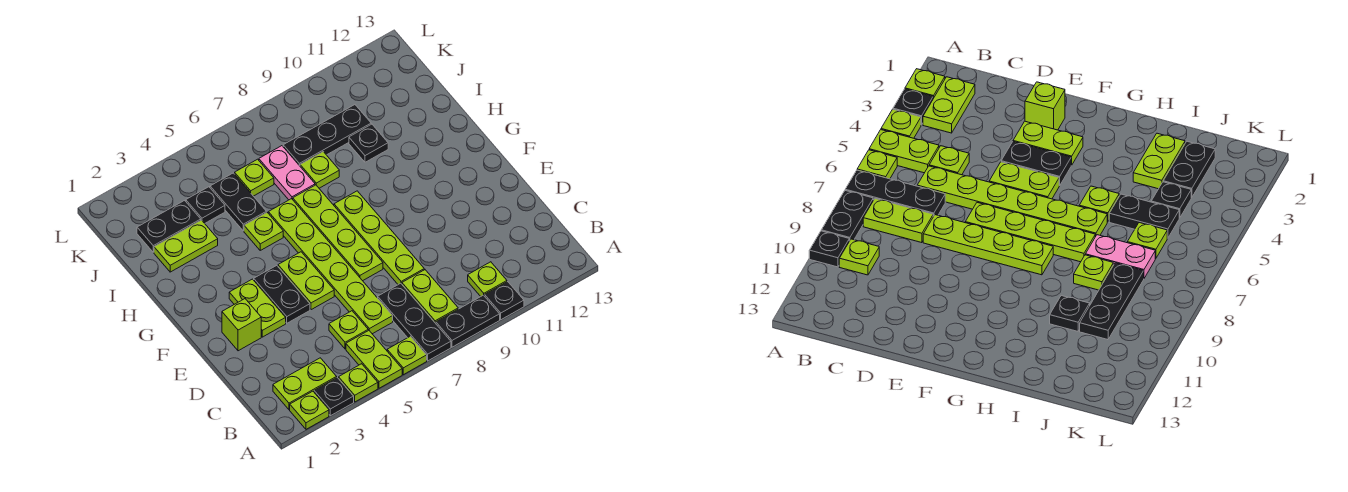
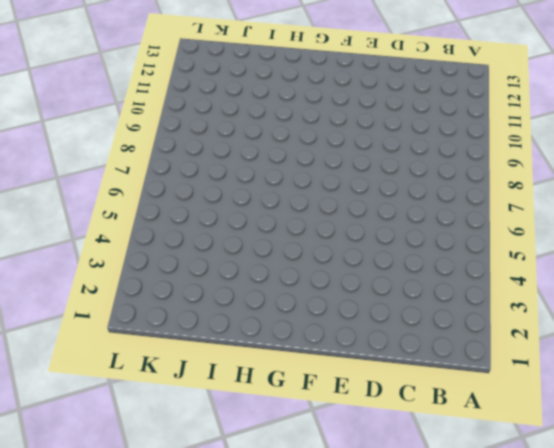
none -> lime plate A2 level 1
none -> black plate A3 level 1
none -> lime plate A4 level 1

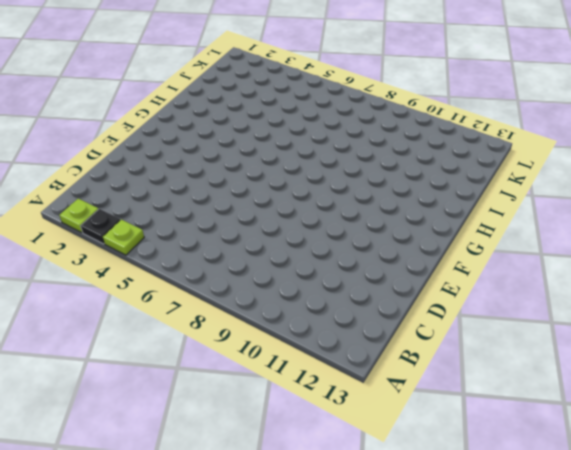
none -> lime plate A5:B5 level 1
none -> lime plate A6 level 1
none -> black plate A7:C7 level 1

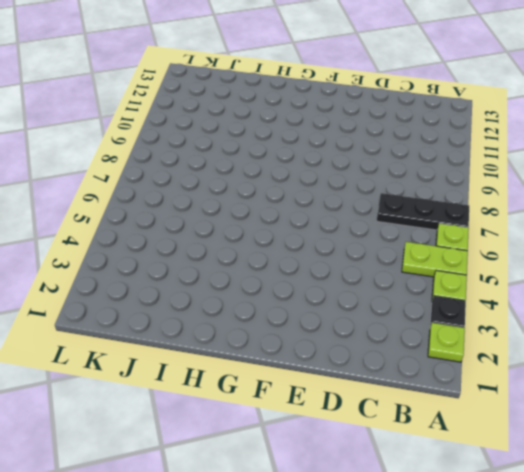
none -> black plate A8:A9 level 1
none -> black plate A10 level 1
none -> lime plate B2:B3 level 1

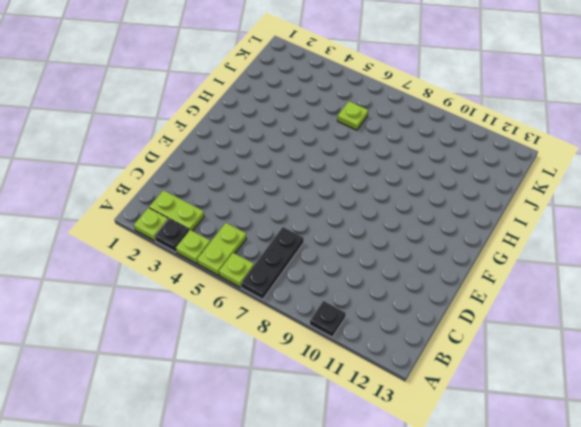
none -> black plate A8:A9 level 1
none -> lime plate B8:C8 level 1
none -> lime plate B10 level 1

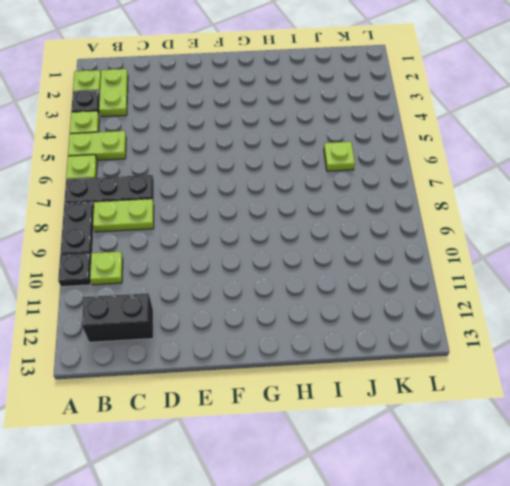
black brick B12:C12 level 1 -> none
none -> lime plate C5 level 1
none -> lime plate C6:H6 level 1
none -> lime plate D8:G8 level 1

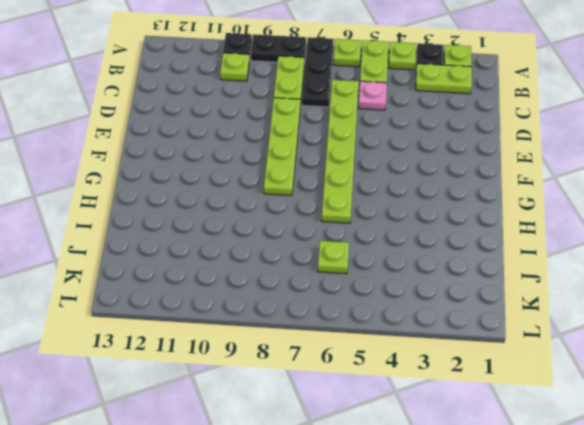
pink plate C5 level 1 -> lime plate C5 level 1
none -> lime brick E2 level 1
none -> lime plate E3:F3 level 1
none -> black plate E4:F4 level 1

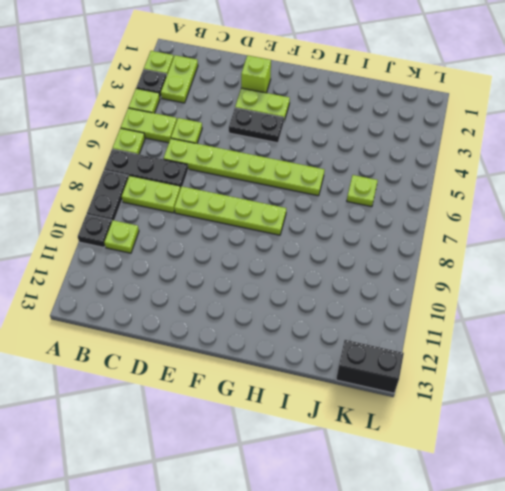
black brick K13:L13 level 1 -> none
none -> lime plate E5:F5 level 1
none -> lime plate E7:H7 level 1
none -> lime plate H5 level 1

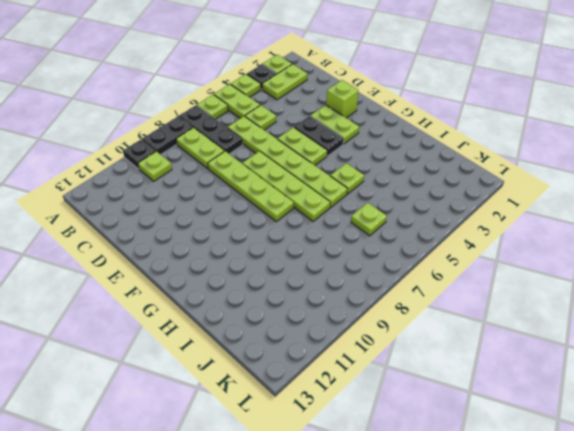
none -> lime plate I2:I3 level 1
none -> black plate I5:J5 level 1
none -> pink plate I7:J7 level 1

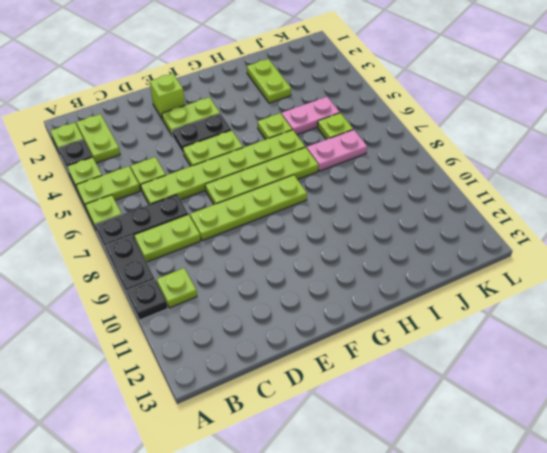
pink plate I5:J5 level 1 -> black plate I5:J5 level 1
none -> lime plate I8 level 1
none -> black plate I10 level 1
none -> black plate J2:J3 level 1

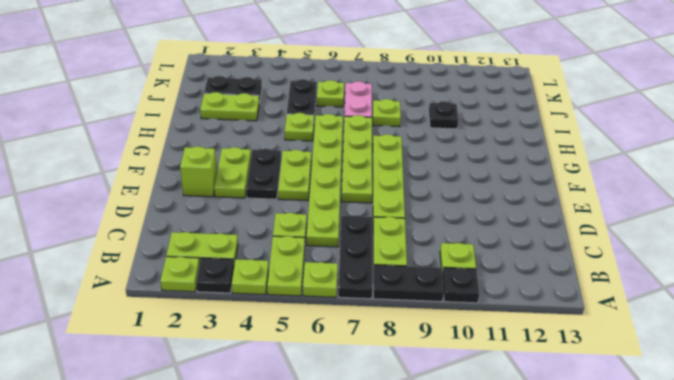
none -> black plate J4 level 1
none -> black plate J8:J10 level 1

